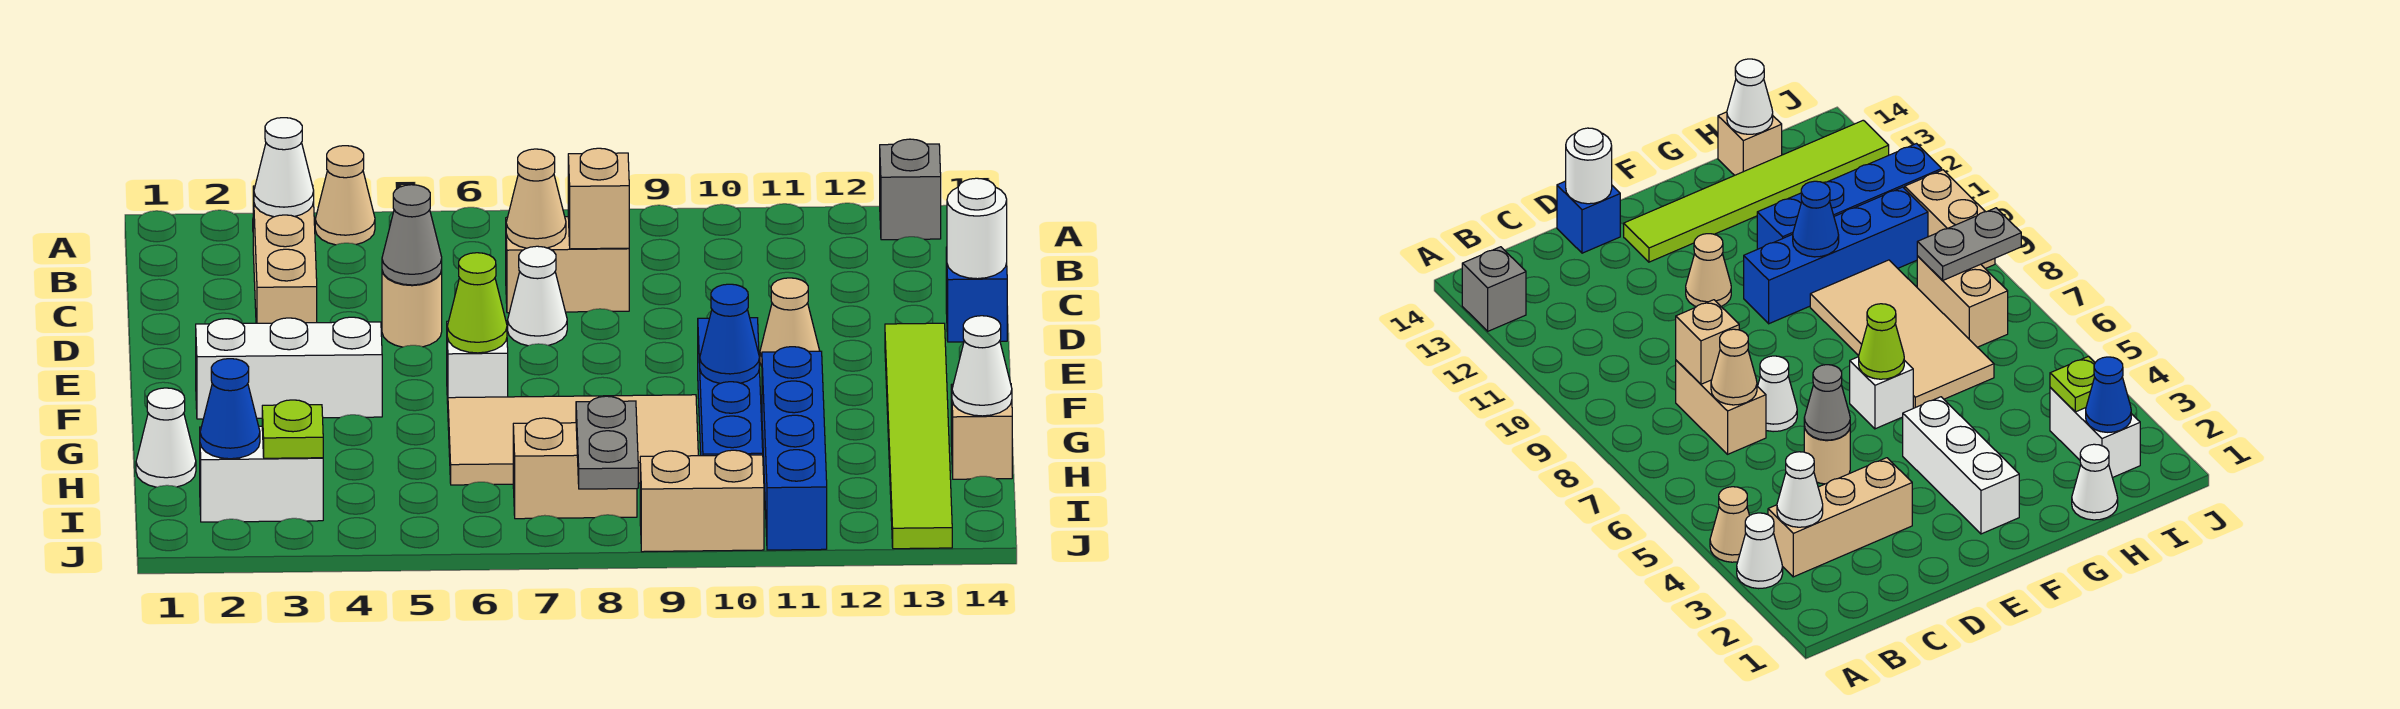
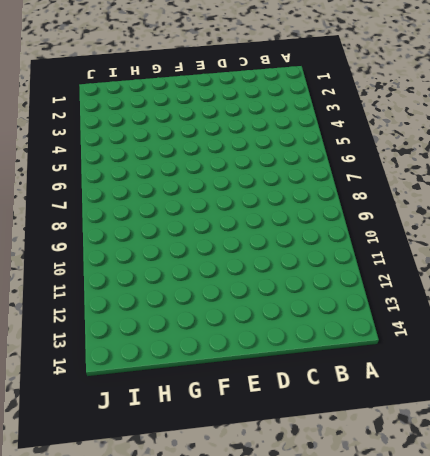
none -> white cone A3 level 1
none -> tan cone A4 level 1
none -> grey brick A13 level 1
none -> tan brick B3:D3 level 1

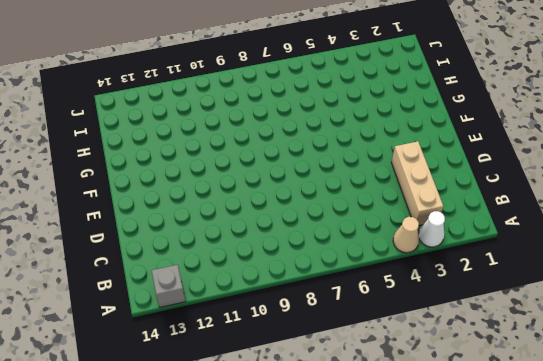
none -> tan brick C7:C8 level 1
none -> tan round brick D5 level 1
none -> white cone D7 level 1
none -> blue brick D14 level 1

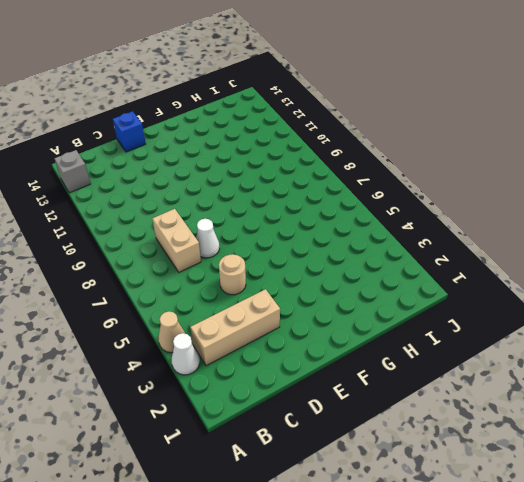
none -> tan cone E11 level 1
none -> lime tile E13:J13 level 1
none -> white brick F2:F4 level 1
none -> white brick F6 level 1

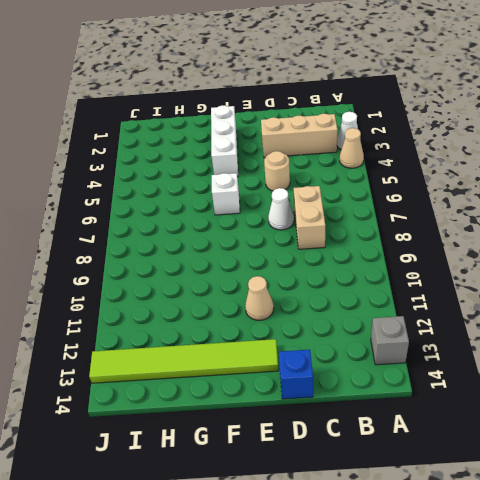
none -> blue brick F10:I10 level 1
none -> tan tile G6:H9 level 1
none -> blue brick G11:J11 level 1
none -> white cone H1 level 1

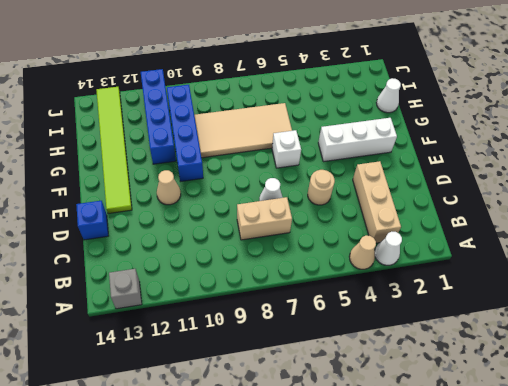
none -> tan brick H14 level 1
none -> white brick I2:I3 level 1
none -> tan brick I7:I8 level 1
none -> tan brick J9:J10 level 1

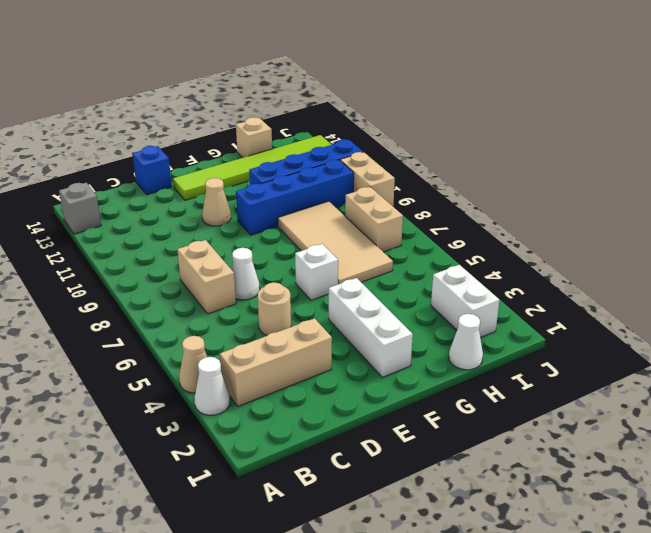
none -> white cone B3 level 2
none -> tan cone C7 level 2
none -> tan brick C8 level 2
none -> grey cone D5 level 2

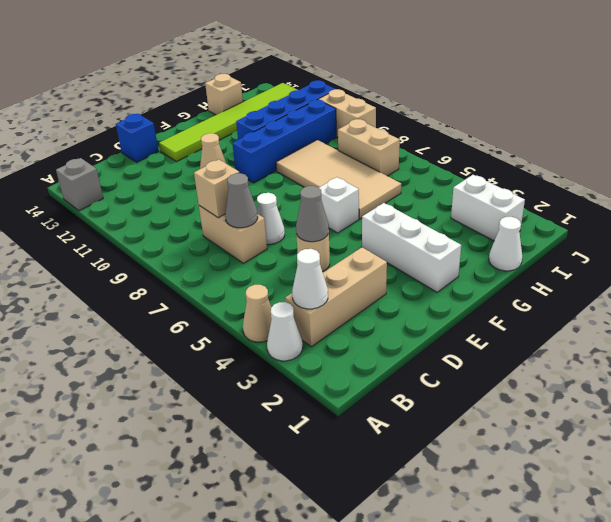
grey cone C7 level 2 -> tan cone C7 level 2
none -> white round brick D14 level 2
none -> lime cone F6 level 2
none -> blue cone G10 level 2
none -> white cone H14 level 2

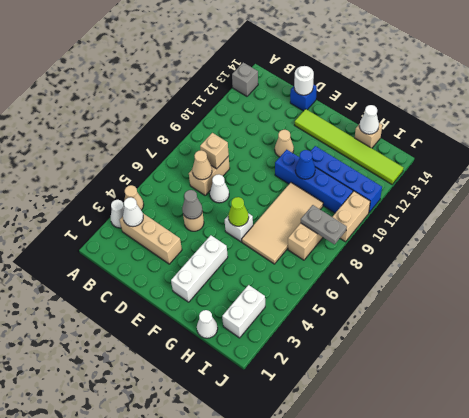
none -> blue cone I2 level 2
none -> lime plate I3 level 2

